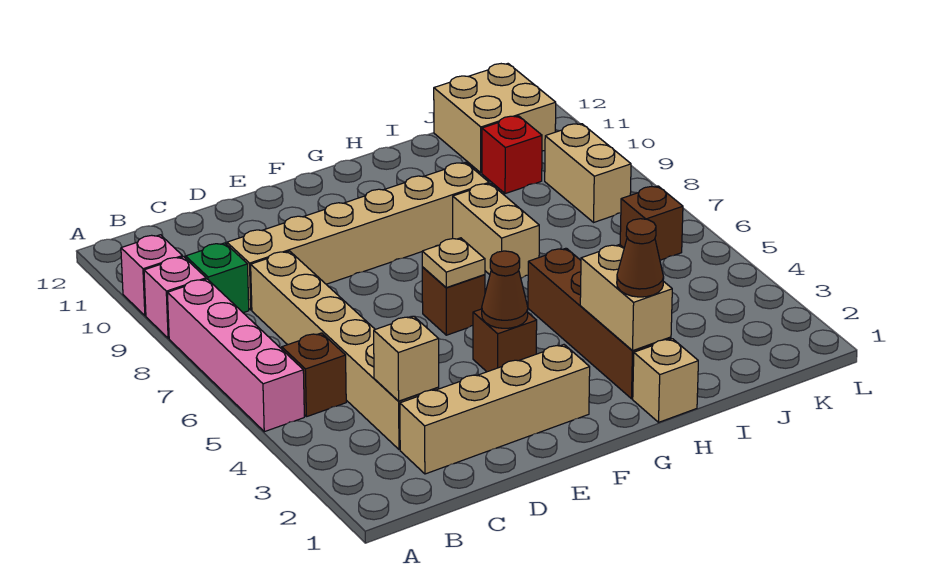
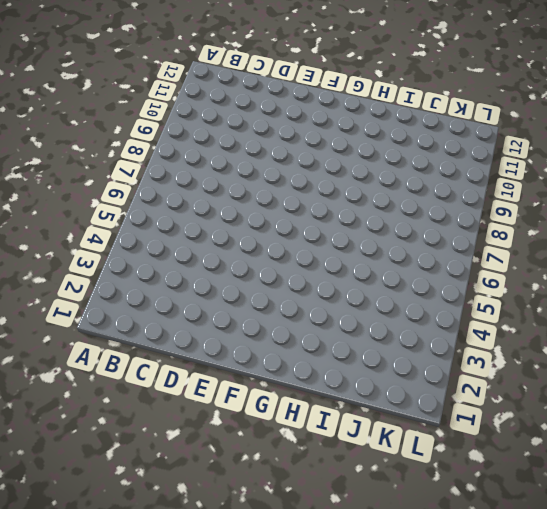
none -> pink brick A5:A8 level 1
none -> pink brick A9 level 1
none -> pink brick A10 level 1

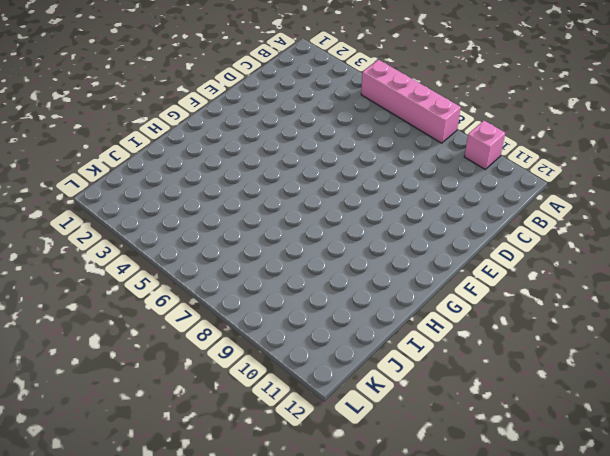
none -> pink brick A9 level 1
none -> brown brick B5 level 1
none -> green brick B9 level 1

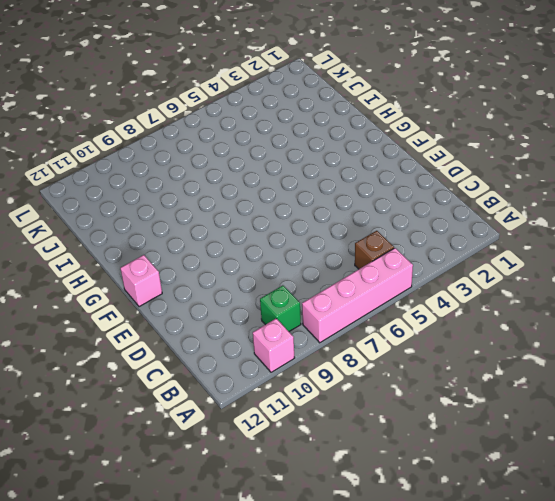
pink brick F12 level 1 -> pink brick A9 level 1
none -> tan brick C2:F2 level 1
none -> tan brick C3:C8 level 1
none -> tan brick C9:H9 level 1

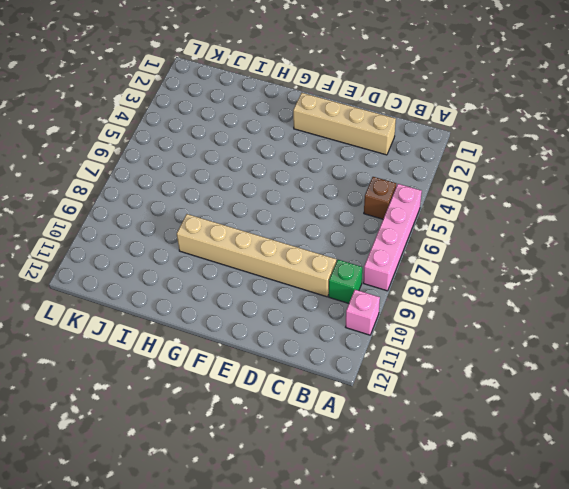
none -> pink brick A9 level 1
none -> tan brick C3:C8 level 1
none -> brown brick F4 level 1

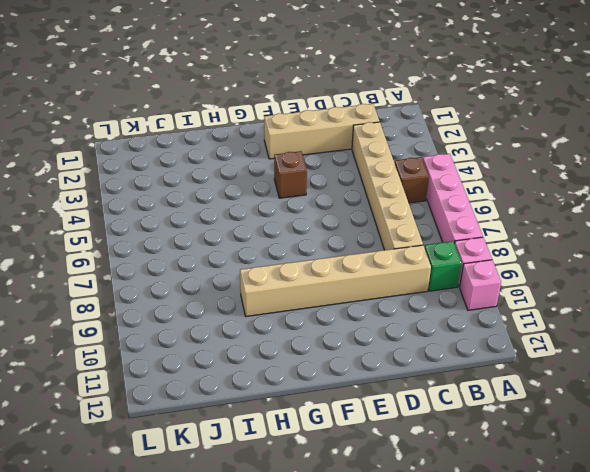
none -> brown brick F6 level 1
none -> tan brick H1 level 1
none -> brown brick H2:H5 level 1

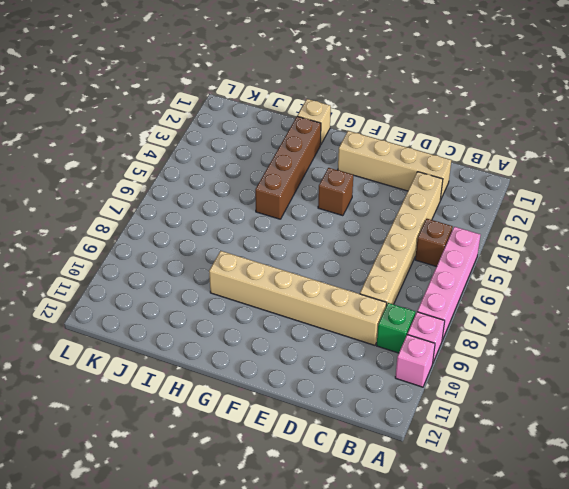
none -> brown brick F6 level 1
none -> tan brick H7:H8 level 1
none -> red brick J10 level 1

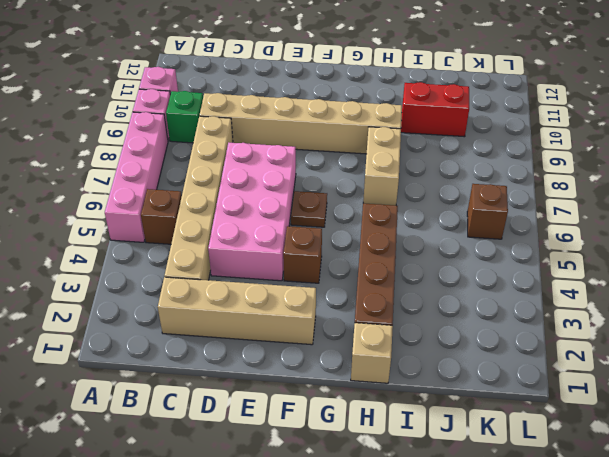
pink brick D4:E7 level 1 -> none
brown plate F6 level 1 -> brown brick F6 level 1
red brick I10:J10 level 1 -> red brick J10 level 1
none -> tan brick J11:K12 level 1
none -> tan brick K8:K9 level 1
none -> tan brick C3 level 2

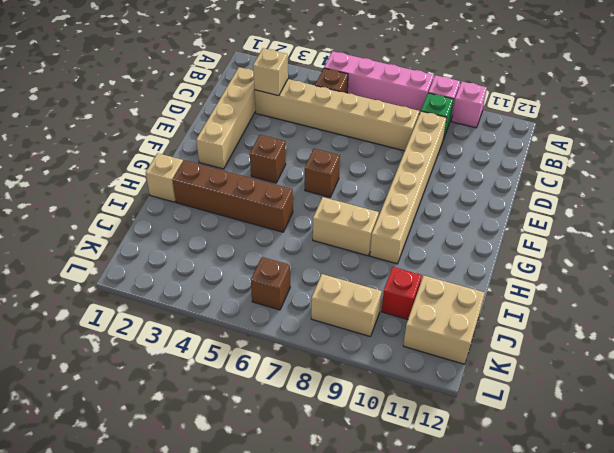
none -> brown cone F4 level 2
none -> tan plate F6 level 2
none -> tan brick H2:H3 level 2

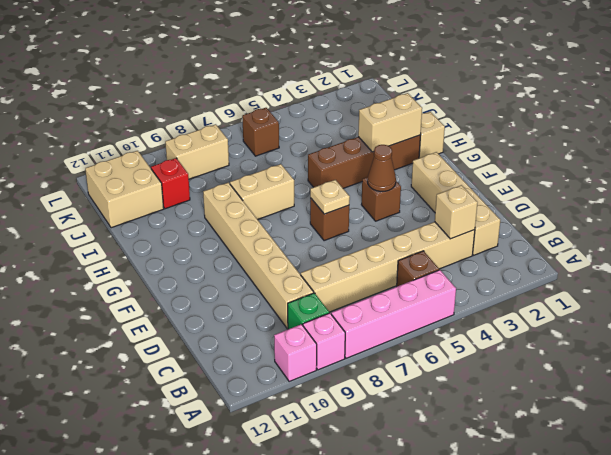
none -> brown cone H2 level 3

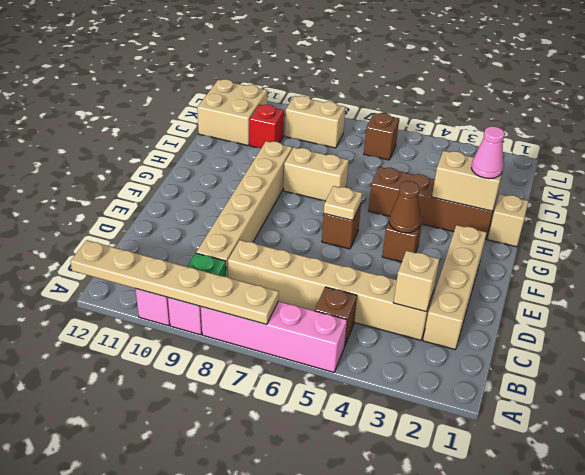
tan plate A7:A12 level 2 -> none
pink cone H2 level 3 -> brown cone H2 level 3

